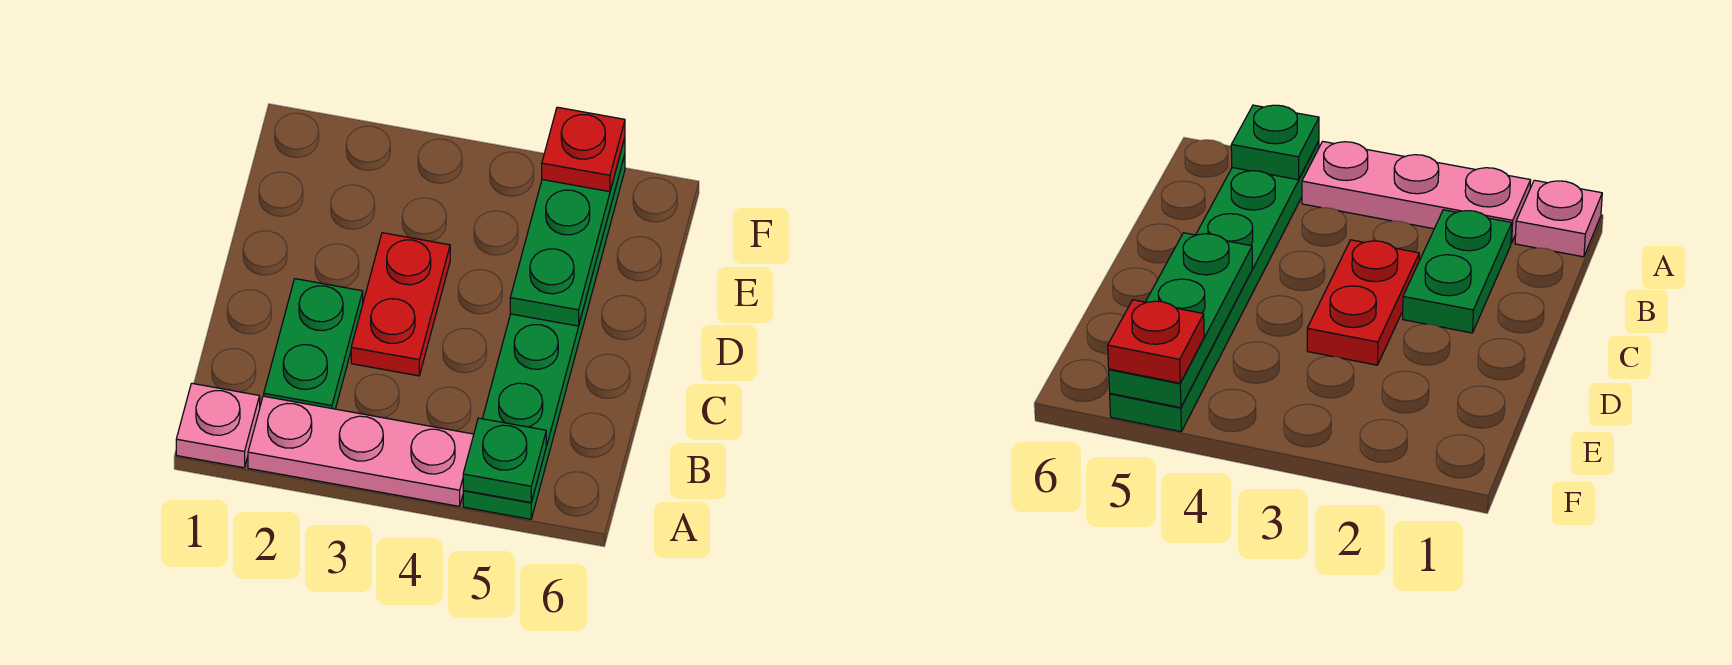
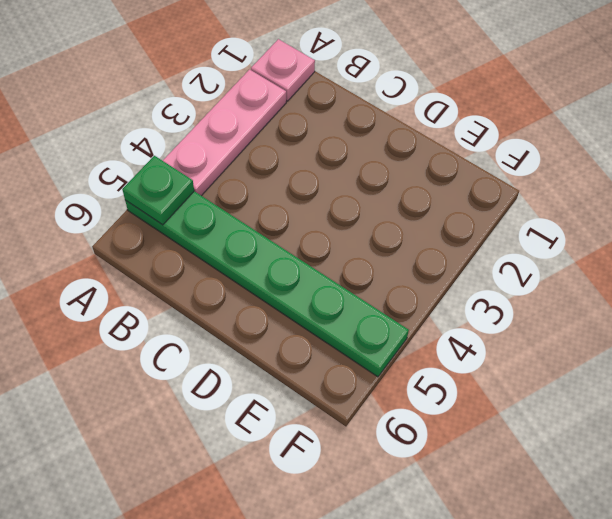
none -> green plate B2:C2 level 1
none -> red plate C3:D3 level 1

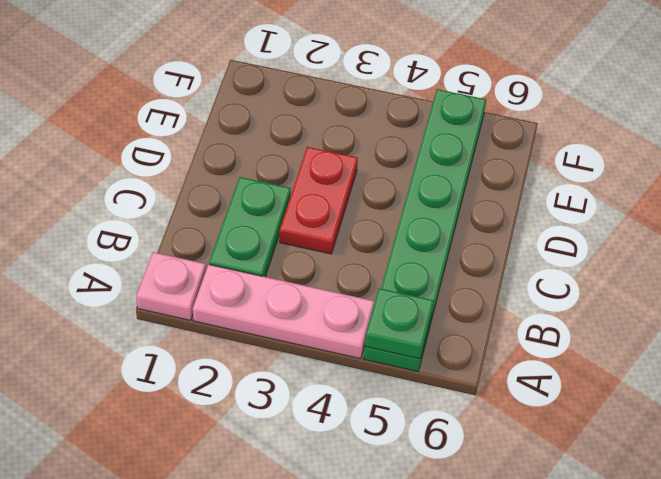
none -> green plate D5:F5 level 2
none -> red plate F5 level 3

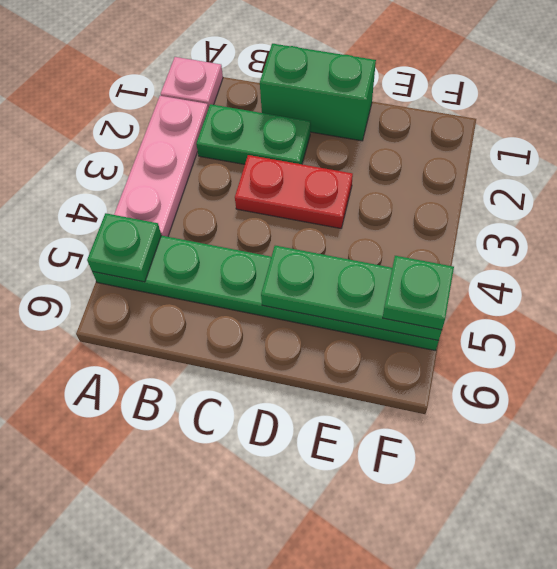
green brick C1:D1 level 1 -> none
green plate F5 level 3 -> red plate F5 level 3

